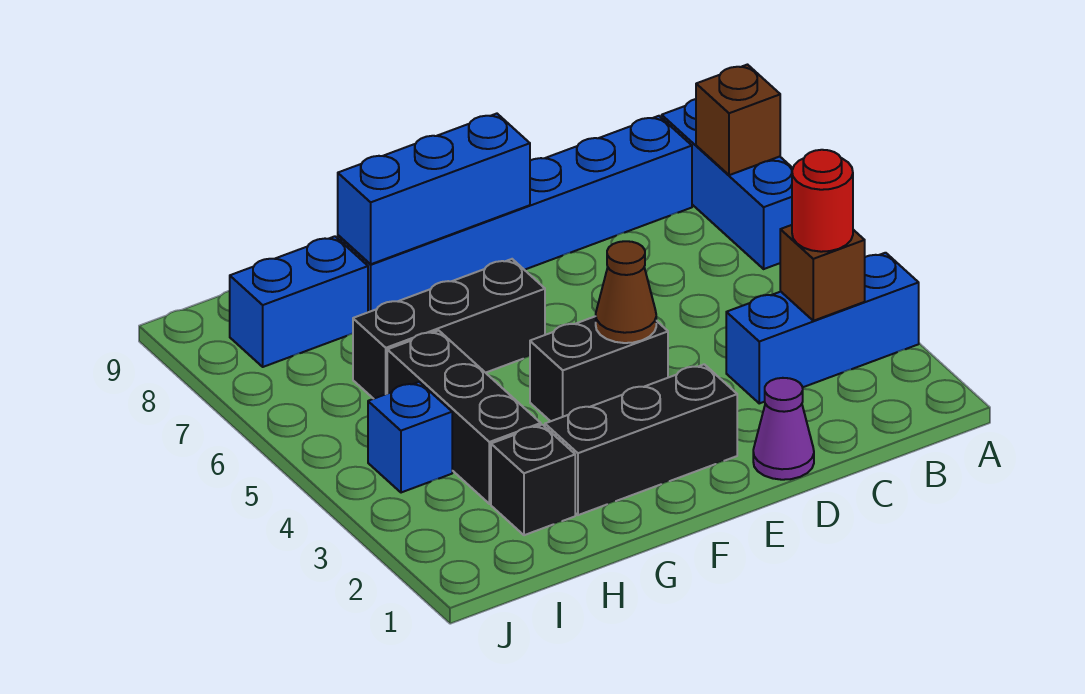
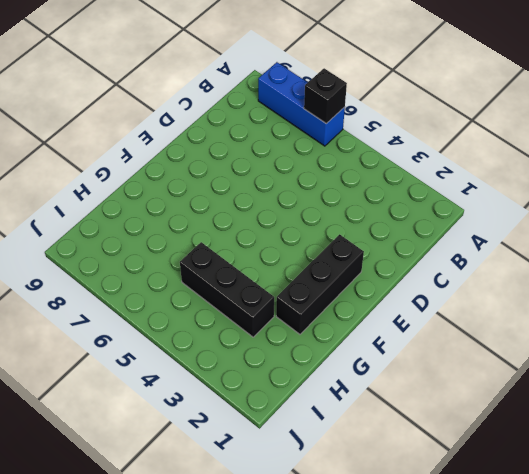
black brick A6 level 2 -> black brick H2 level 1
none -> blue brick A3:C3 level 1
none -> blue brick B8:G8 level 1
none -> purple cone D1 level 1

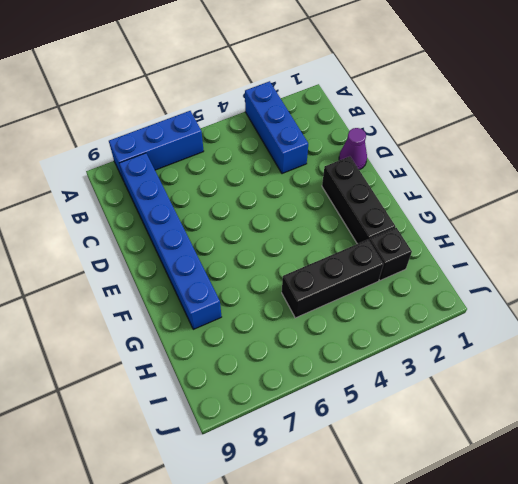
none -> black brick E4:F4 level 1
none -> black brick F6:H6 level 1
none -> blue brick H8:I8 level 1

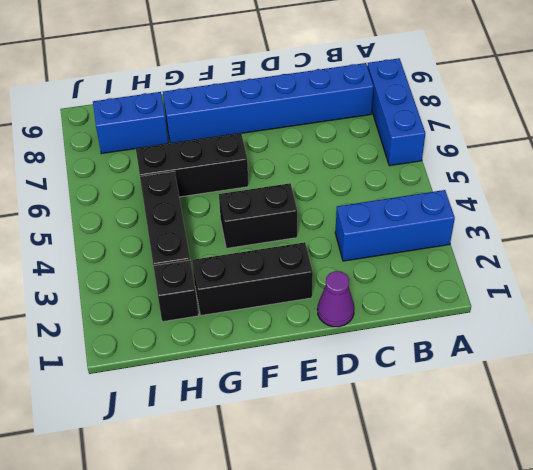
none -> blue brick I4 level 1
none -> brown brick A7 level 2
none -> brown brick B3 level 2

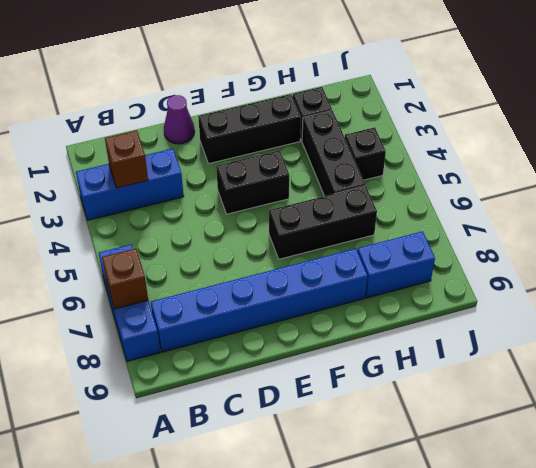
black brick I4 level 1 -> blue brick I4 level 1
none -> brown cone E4 level 2
none -> blue brick E8:G8 level 2
none -> red round brick B3 level 3

